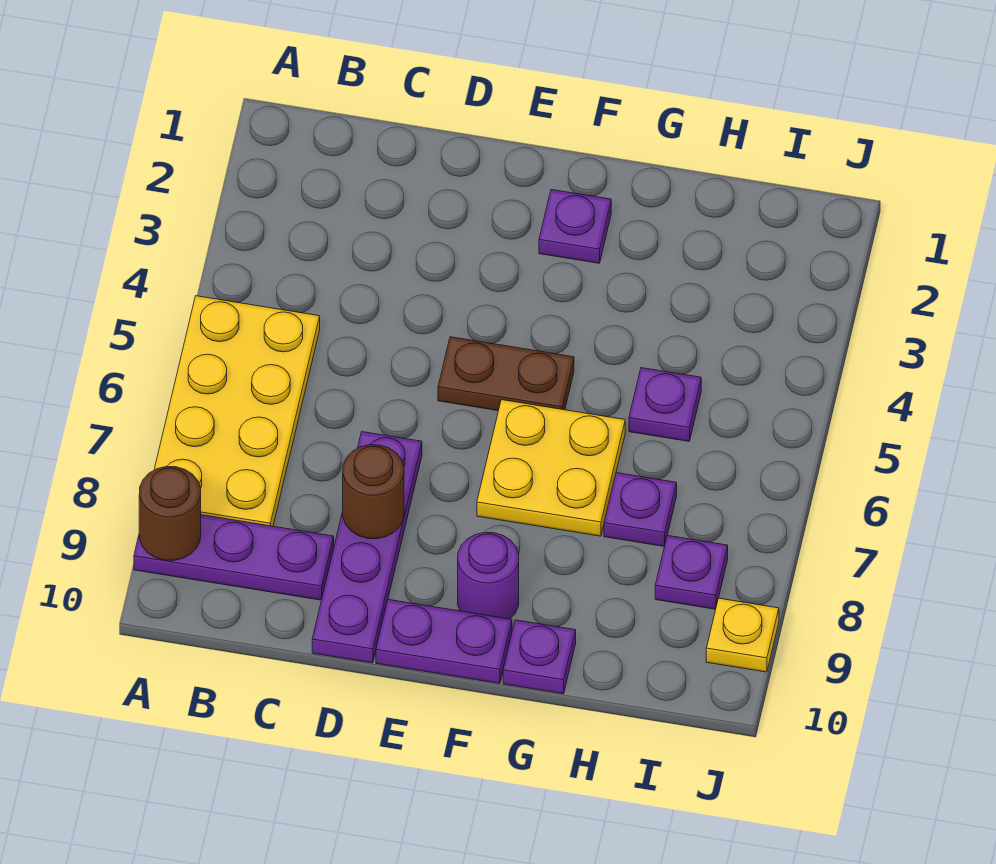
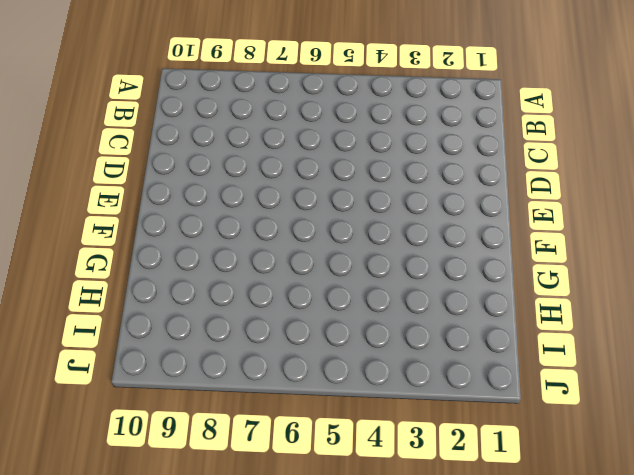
none -> yellow plate A5:B8 level 1
none -> purple plate A9:C9 level 1
none -> purple plate D7:D10 level 1

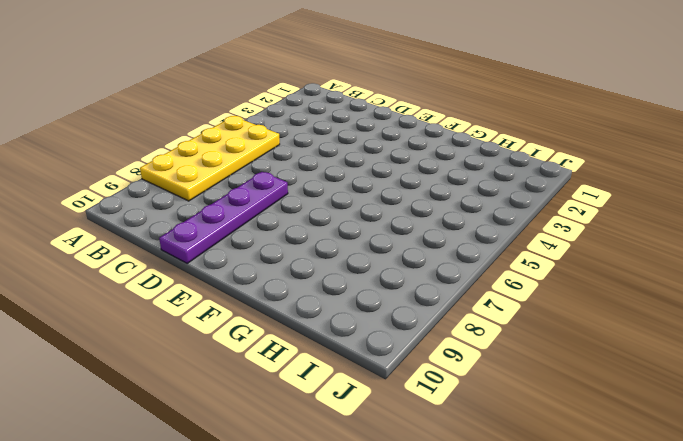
none -> purple plate A9:C9 level 1
none -> brown plate E5:F5 level 1
none -> purple plate E10:F10 level 1

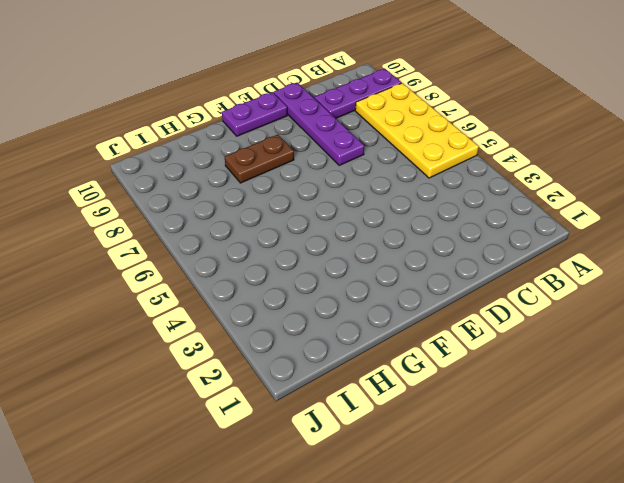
brown plate F8:G8 level 1 -> brown plate E5:F5 level 1
none -> purple plate F2 level 1
none -> yellow plate F6:G7 level 1
none -> purple round brick F9 level 1

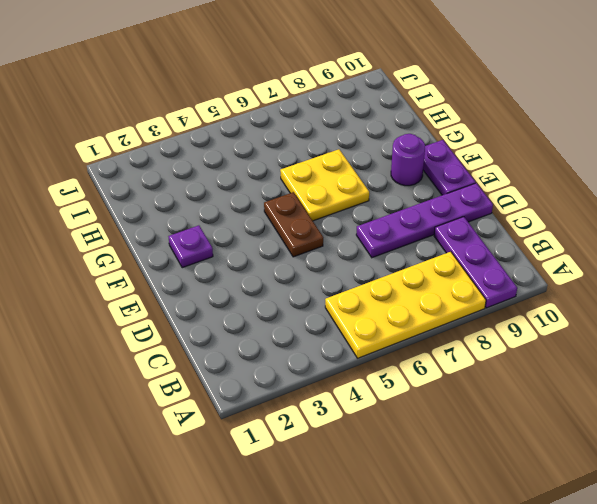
none -> purple plate G10 level 1
none -> purple plate H5 level 1
none -> purple plate H7 level 1

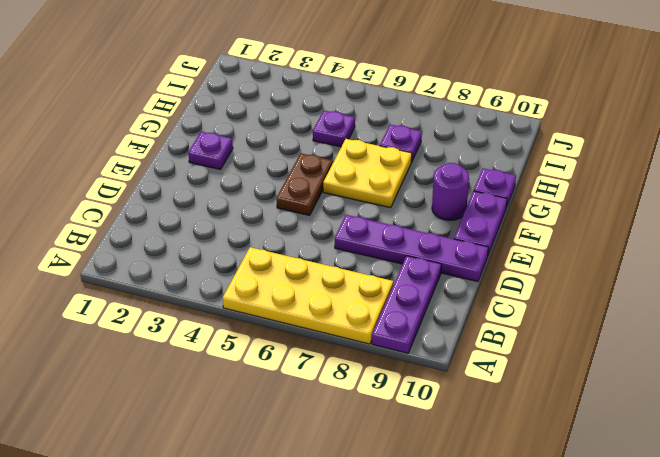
none -> purple plate I8 level 1
none -> yellow plate J9 level 1
none -> brown round brick A9 level 2

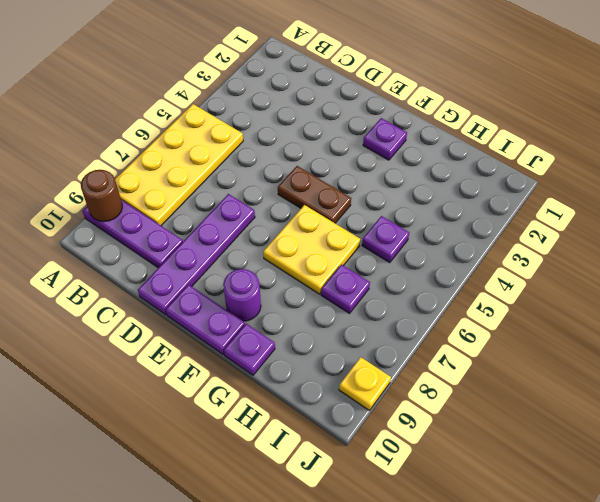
none -> purple plate I8 level 1
none -> brown round brick D8 level 2

